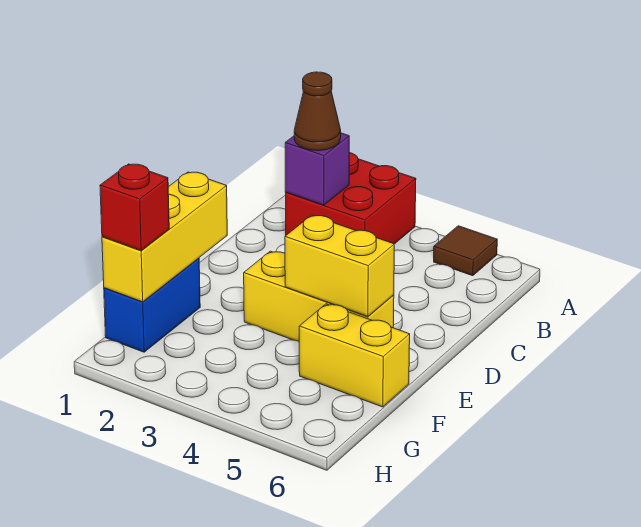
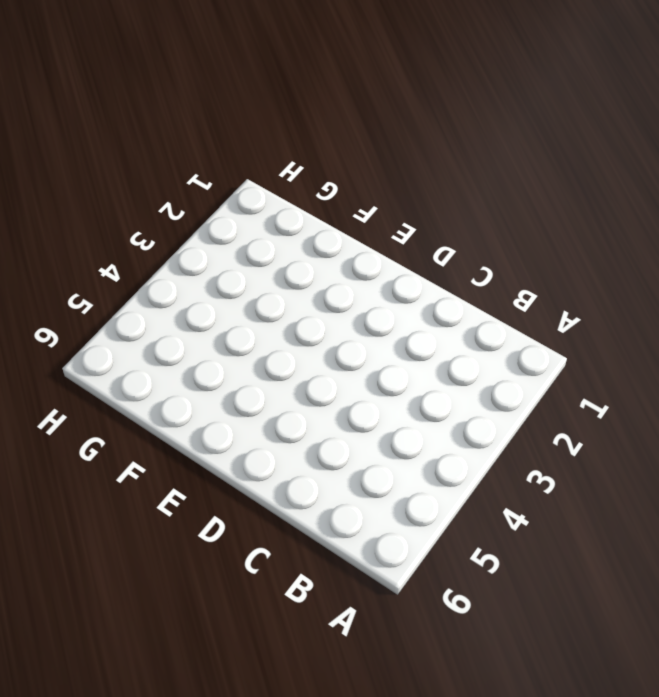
none -> red brick A2:B3 level 1
none -> brown tile A5 level 1

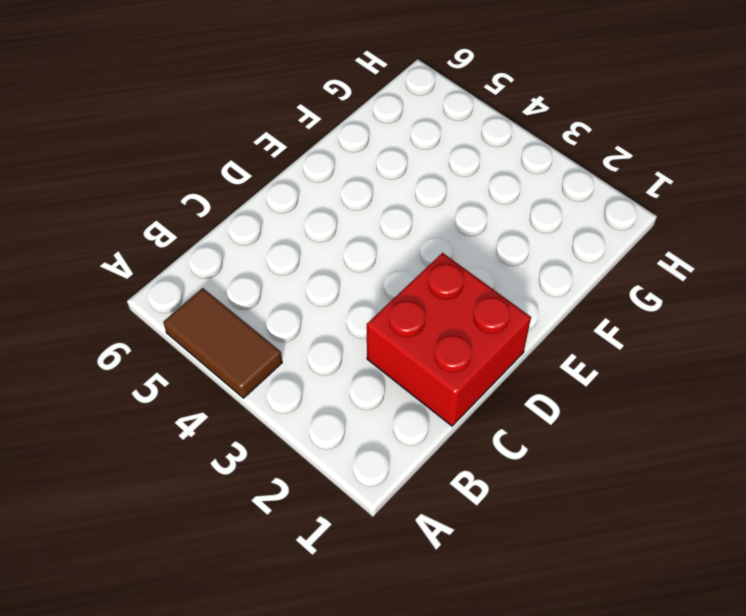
brown tile A4:A5 level 1 -> brown tile A5 level 1
red brick C1:D2 level 1 -> red brick A2:B3 level 1
none -> yellow brick E3:E5 level 1
none -> blue brick F1:G1 level 1

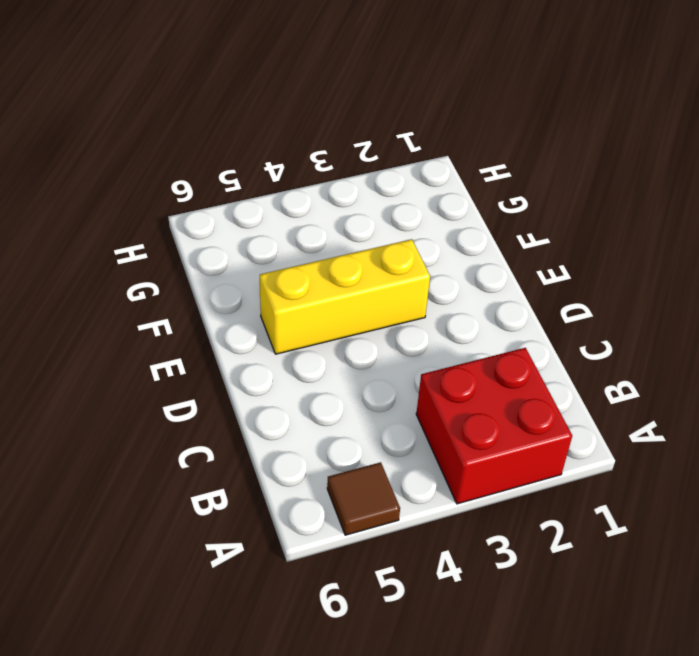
none -> blue brick F1:G1 level 1
none -> yellow brick F5:F6 level 1

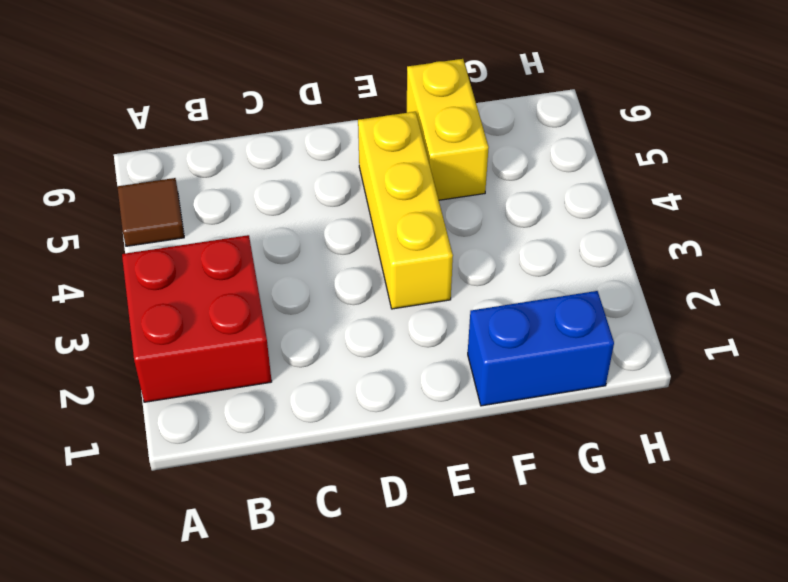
none -> purple brick B2 level 2
none -> yellow brick E1:G1 level 2

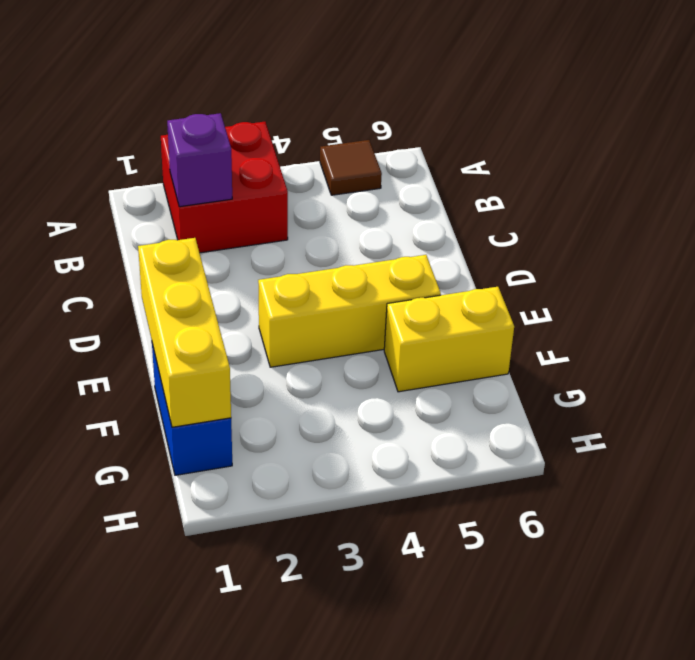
none -> yellow brick E4:E5 level 2
none -> brown cone B2 level 3

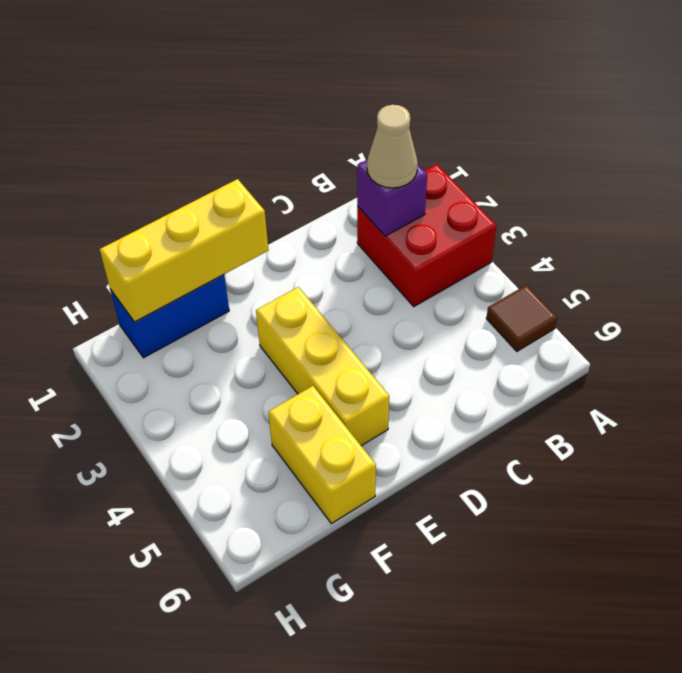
tan cone B2 level 3 -> brown cone B2 level 3
none -> yellow brick E4:E5 level 2
none -> red brick G1 level 3

